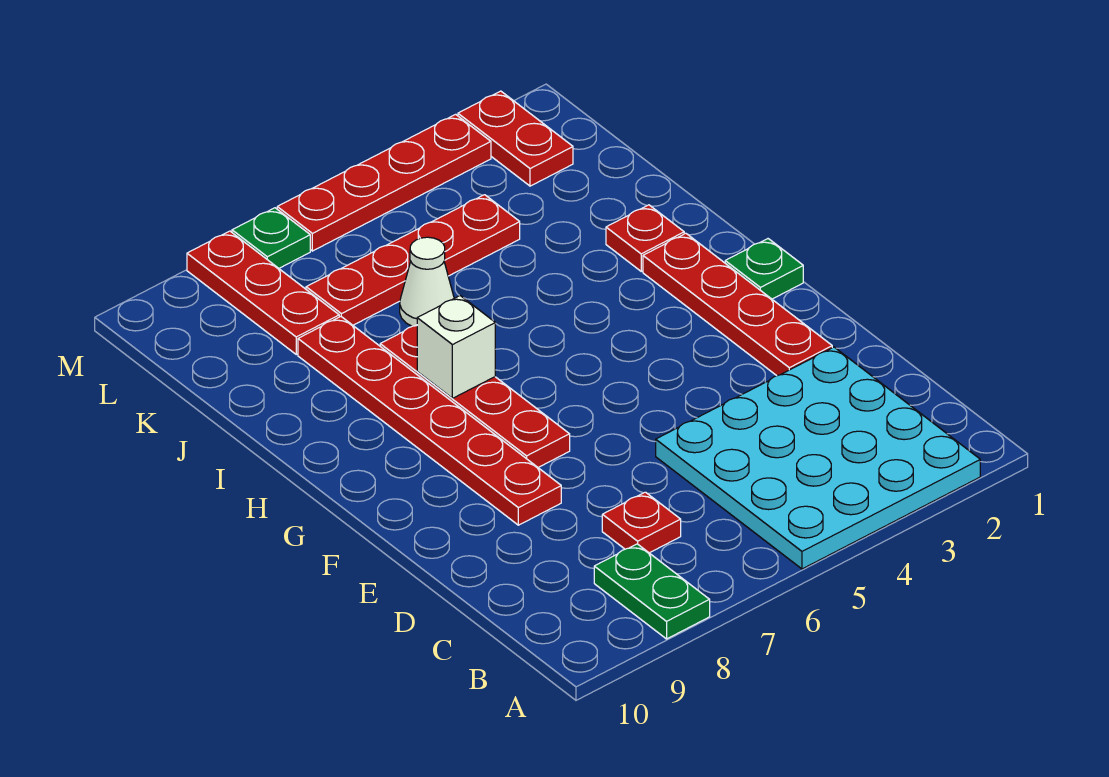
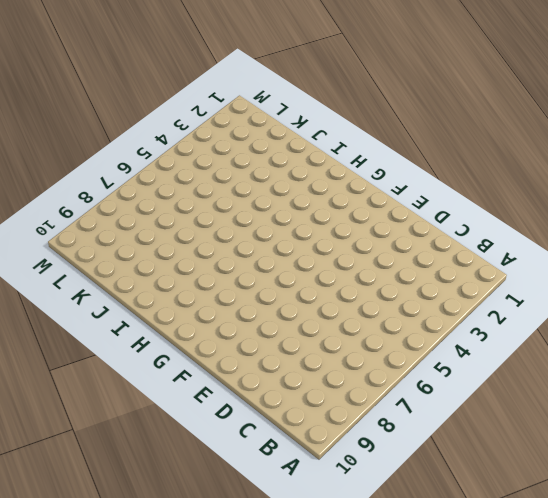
none -> cyan plate A2:D5 level 1
none -> green plate A8:B8 level 1
none -> red plate C7 level 1

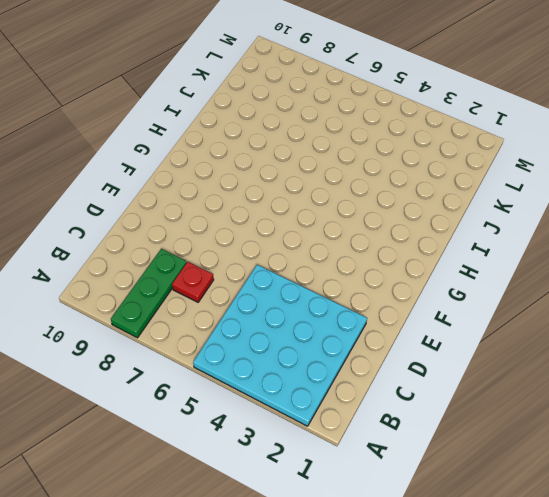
green plate A8:C8 level 1 -> green plate A8:B8 level 1
none -> red plate E2:H2 level 1
none -> red plate E8:J8 level 1
none -> red plate F7:I7 level 1

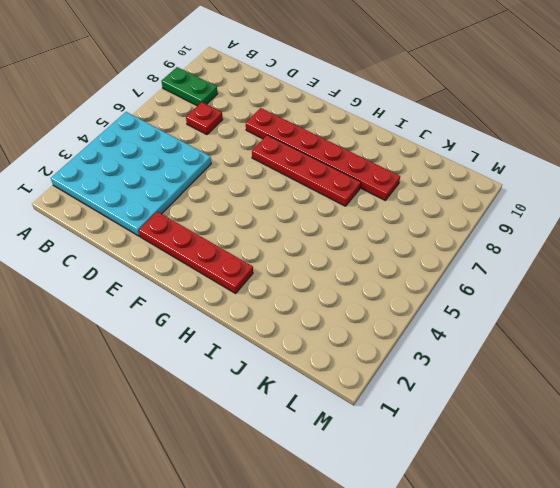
none -> green plate G1 level 1
none -> red plate I2 level 1
none -> white cone J6 level 1

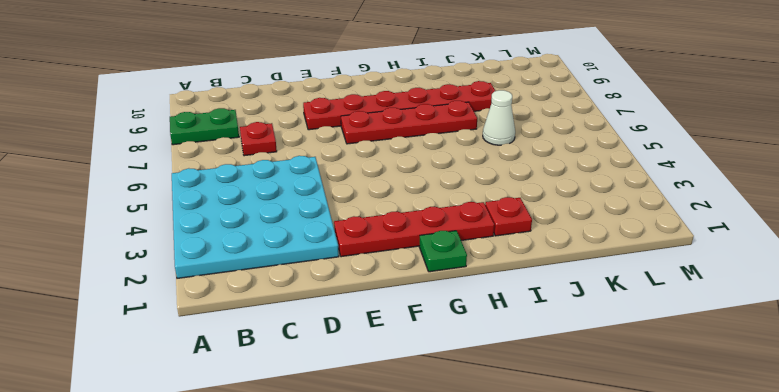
none -> red plate K4:K7 level 1
none -> red plate K8:M8 level 1
none -> red plate L2:M2 level 1

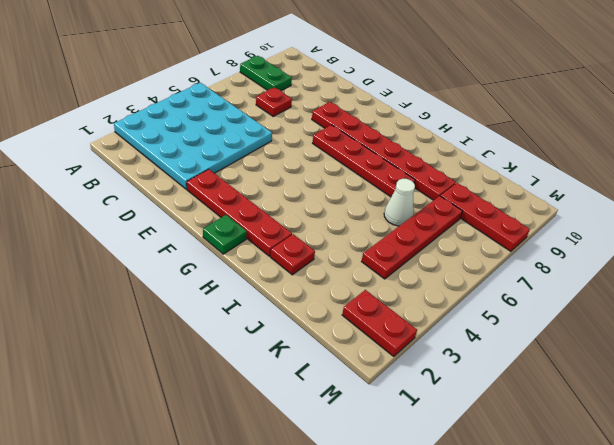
none -> red plate M3:M6 level 1
none -> green plate M7 level 1
none -> white brick H7 level 2

